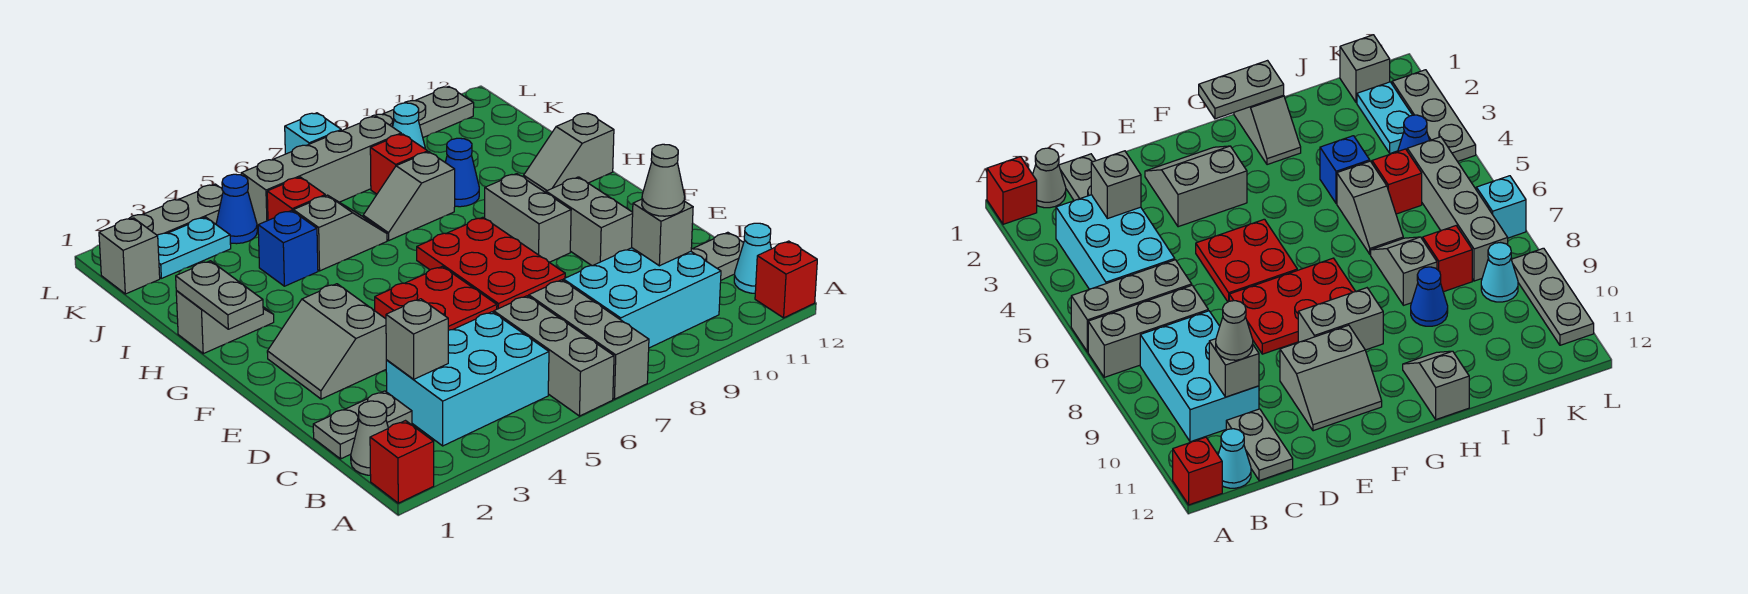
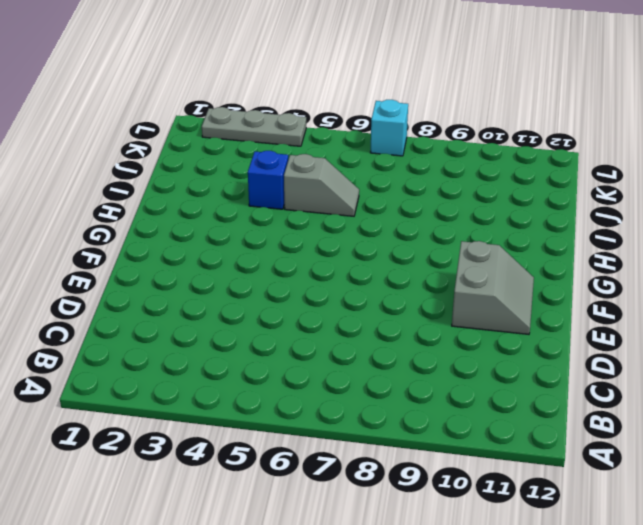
none -> red brick A1 level 1
none -> grey brick A6:C6 level 1
none -> grey brick A7:C7 level 1
none -> red brick A12 level 1

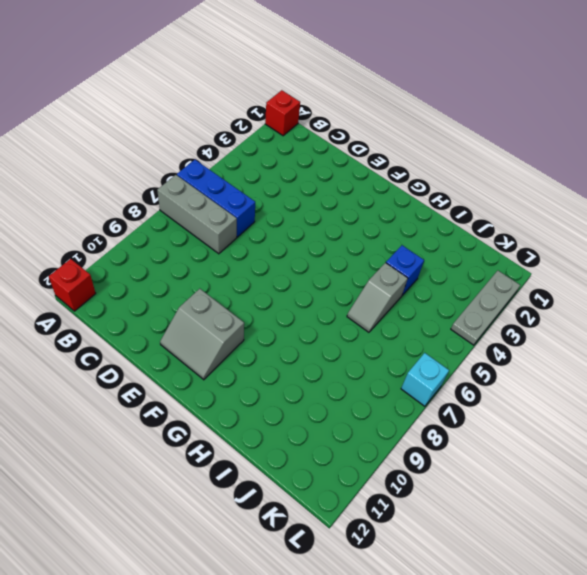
blue brick A6:C6 level 1 -> grey brick A6:C6 level 1
none -> grey cone B1 level 1
none -> cyan brick B3:C5 level 1
none -> cyan brick B8:C10 level 1
none -> cyan cone B12 level 1

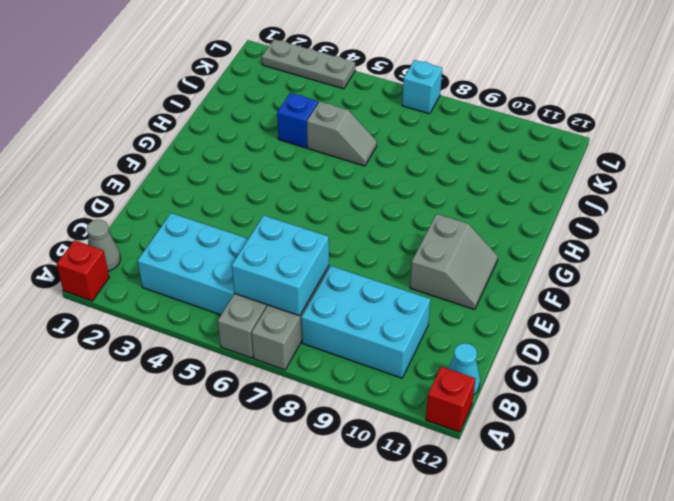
cyan brick B6:C7 level 2 -> none
none -> grey plate C1:C2 level 1
none -> grey plate C11:C12 level 1
none -> grey slope E2:F3 level 1 top 3
none -> red plate E5:F6 level 1

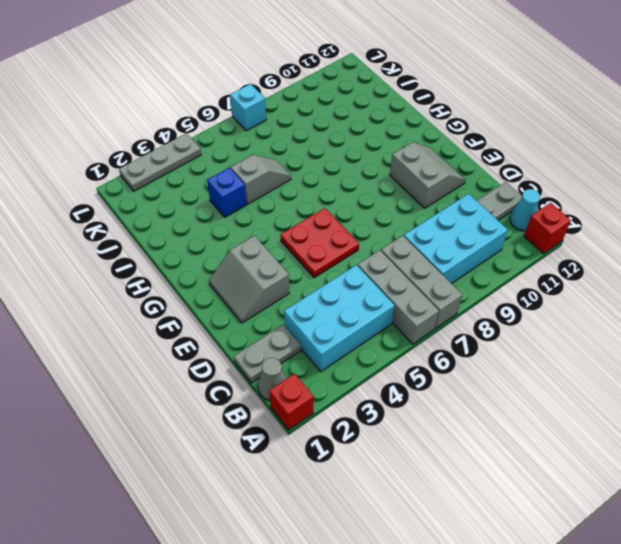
none -> red plate E7:G8 level 1
none -> grey brick F9:G9 level 1
none -> grey slope H1:H2 level 1 top 1
none -> grey slope H11:H12 level 1 top 12

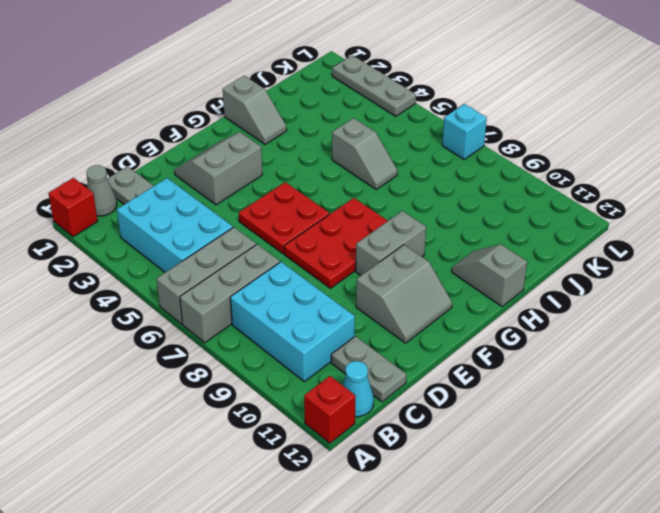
none -> blue brick I4 level 1
none -> grey slope I7:I8 level 1 top 8
none -> blue cone I9 level 1
none -> red brick J5 level 1

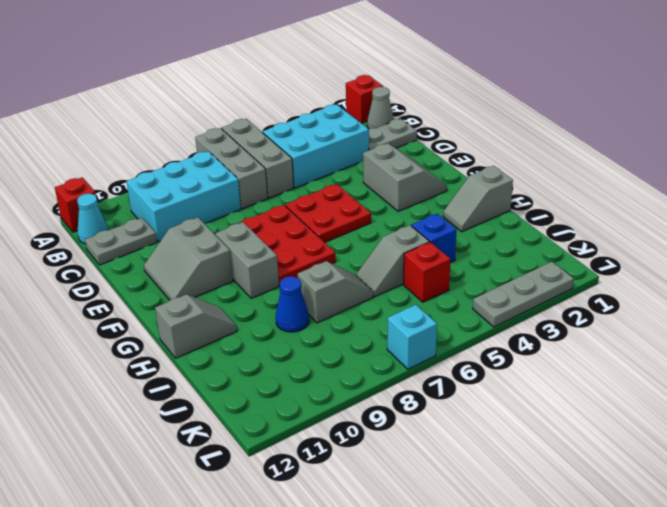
none -> red brick J8 level 1
none -> grey brick K1 level 1
none -> cyan plate K2:K3 level 1
none -> blue cone K4 level 1

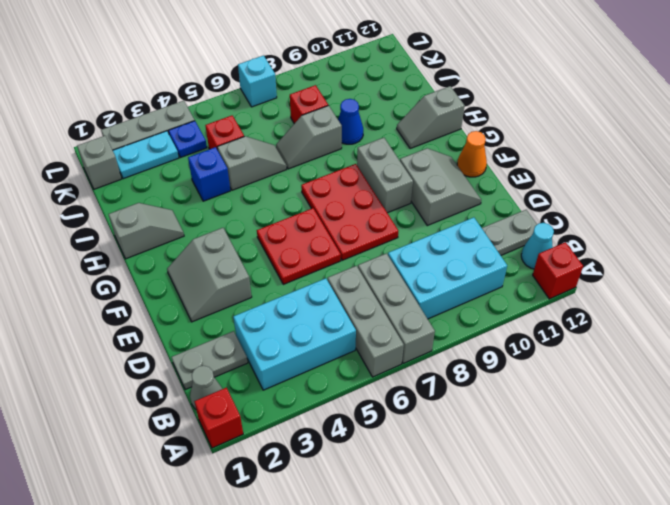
orange cone F12 level 1 -> none
blue plate K4 level 1 -> blue cone K4 level 1
none -> grey brick K5:K8 level 1
none -> cyan cone K9 level 1
none -> grey plate L9:L11 level 1
none -> grey brick C3 level 2

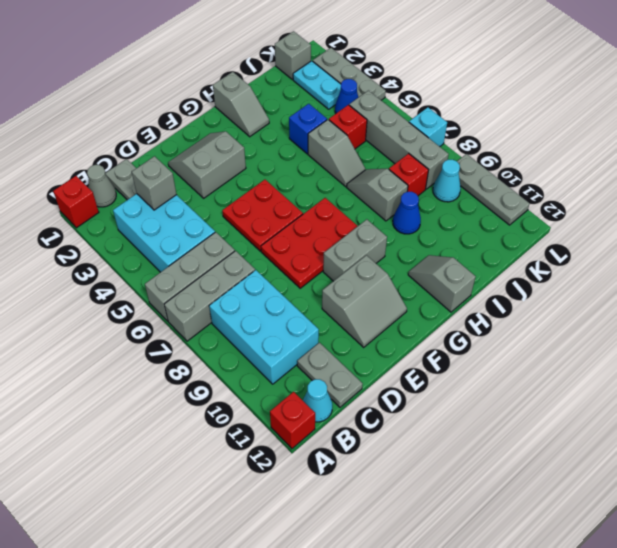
none -> grey brick C10 level 2
none -> grey plate G1:H1 level 2
none -> grey cone C10 level 3

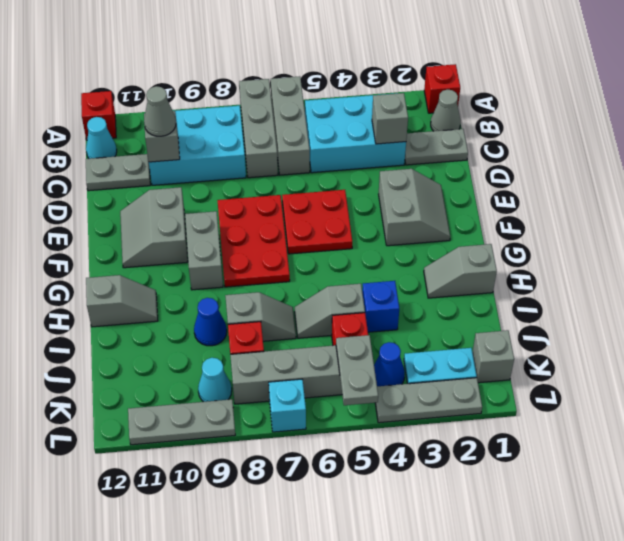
grey plate K5:L5 level 2 -> grey plate G1:H1 level 2

